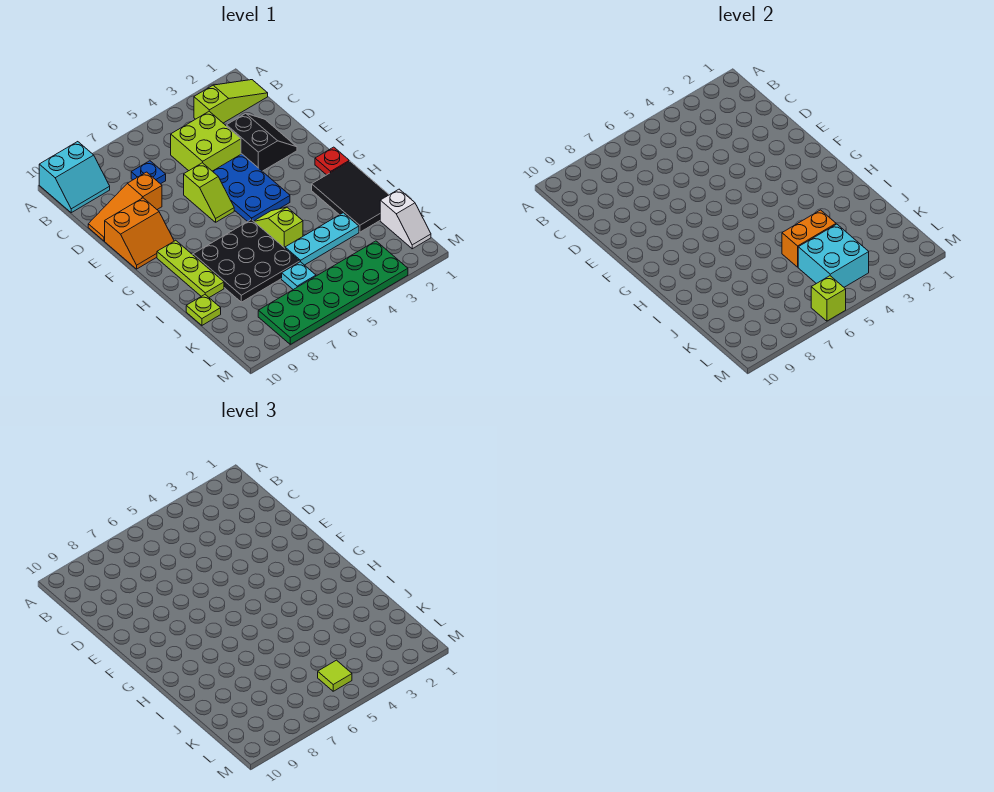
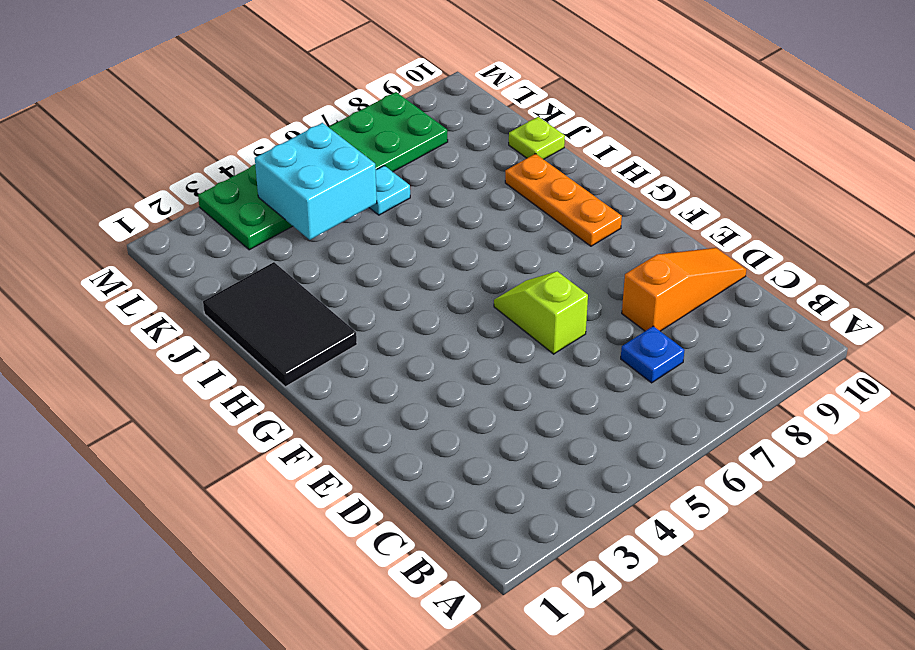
orange plate G9:I9 level 1 -> lime plate G9:I9 level 1
none -> cyan slope A9:B10 level 1 top A
none -> lime slope B1:B3 level 1 top 3
none -> lime brick C4:D5 level 1

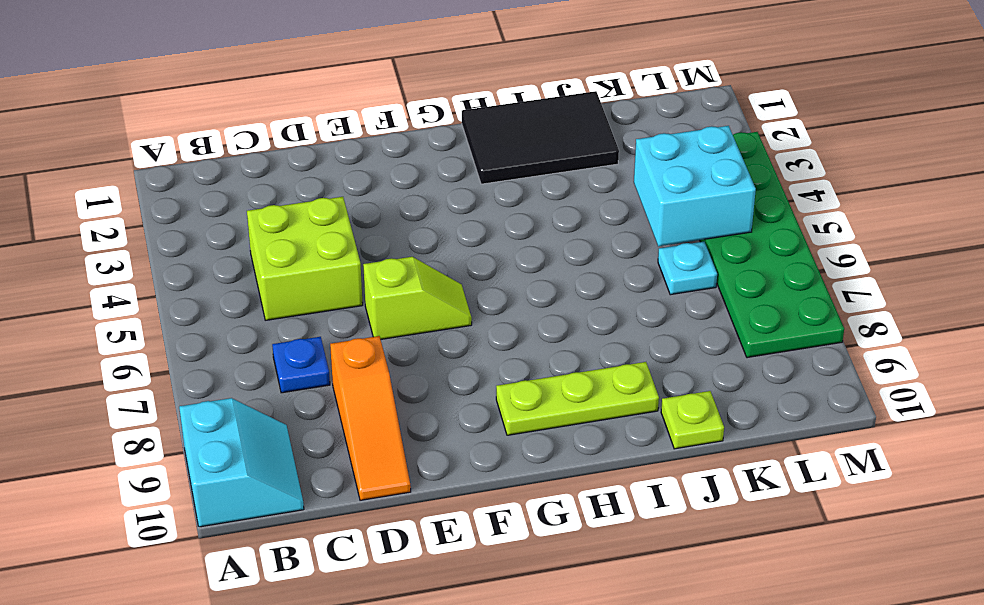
none -> lime slope B1:B3 level 1 top 3
none -> black slope D2:E3 level 1 top 3
none -> blue plate E4:G5 level 1

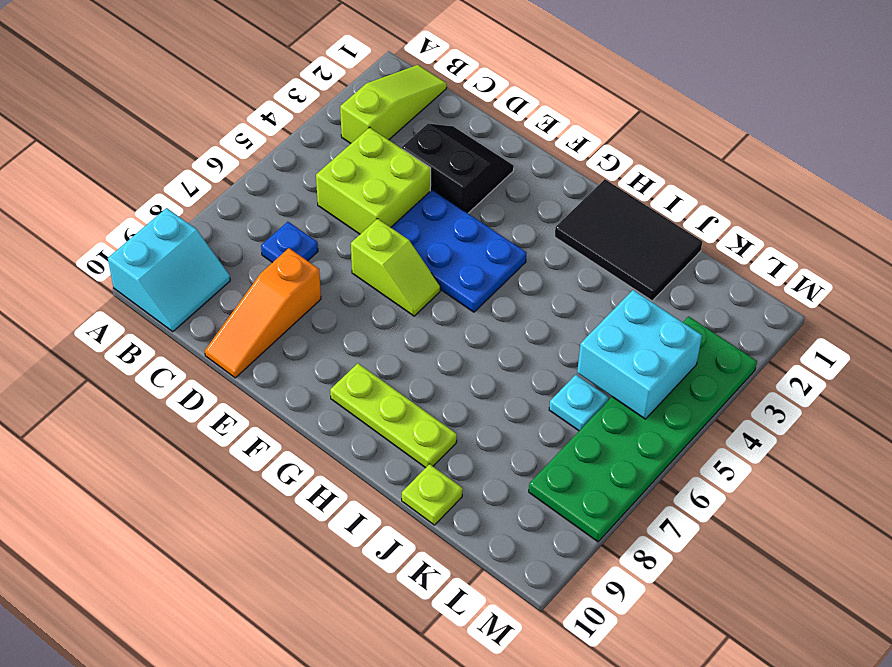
none -> orange slope E9:F10 level 1 top E
none -> red plate G1 level 1
none -> lime slope H5:I5 level 1 top I

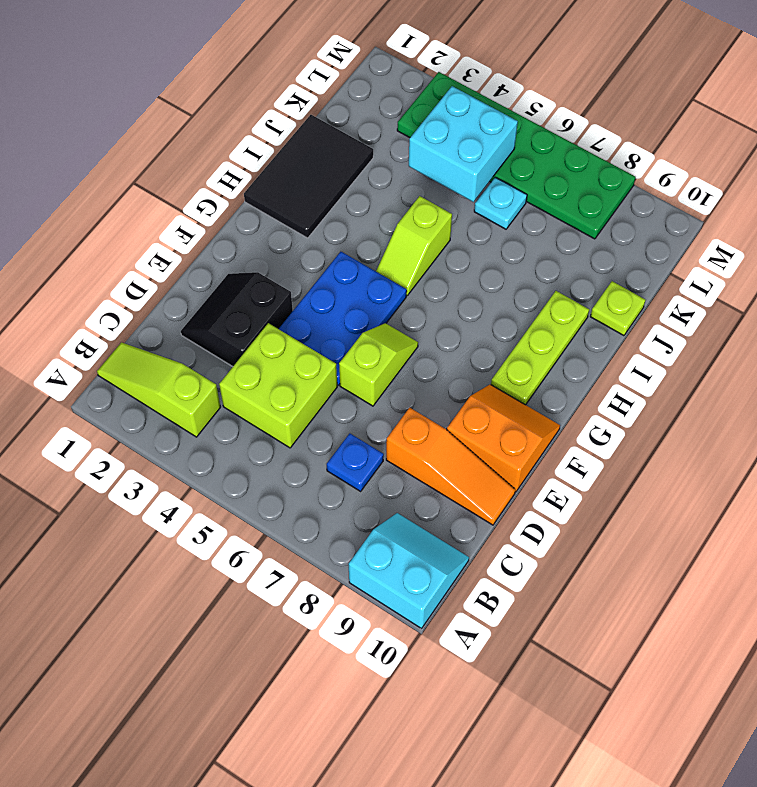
none -> red plate G1 level 1
none -> black plate H6:J8 level 1
none -> cyan plate J3:J5 level 1

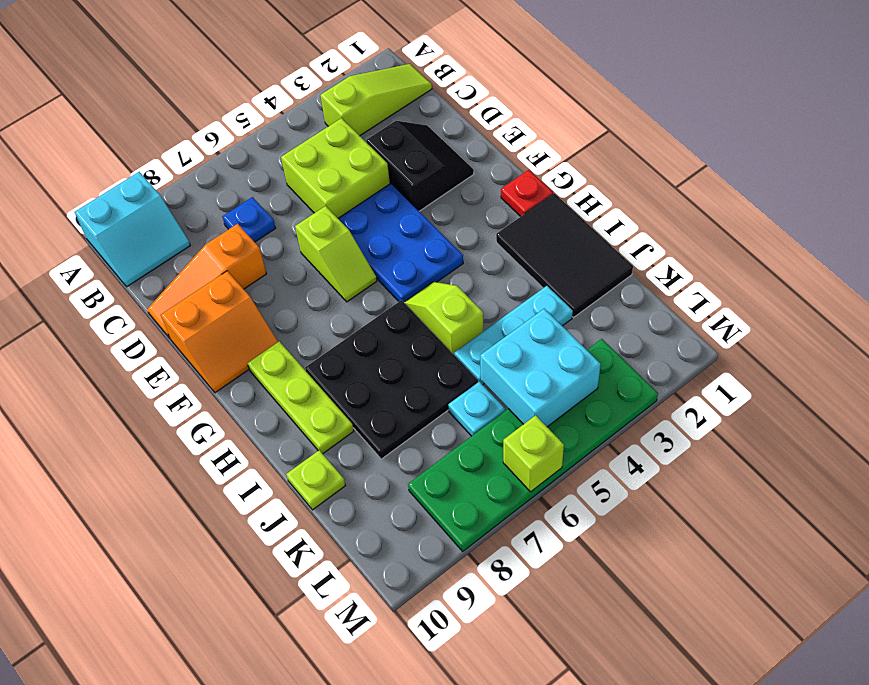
none -> white slope K1:L1 level 1 top K
none -> orange brick J4:J5 level 2
none -> lime tile L5 level 3

